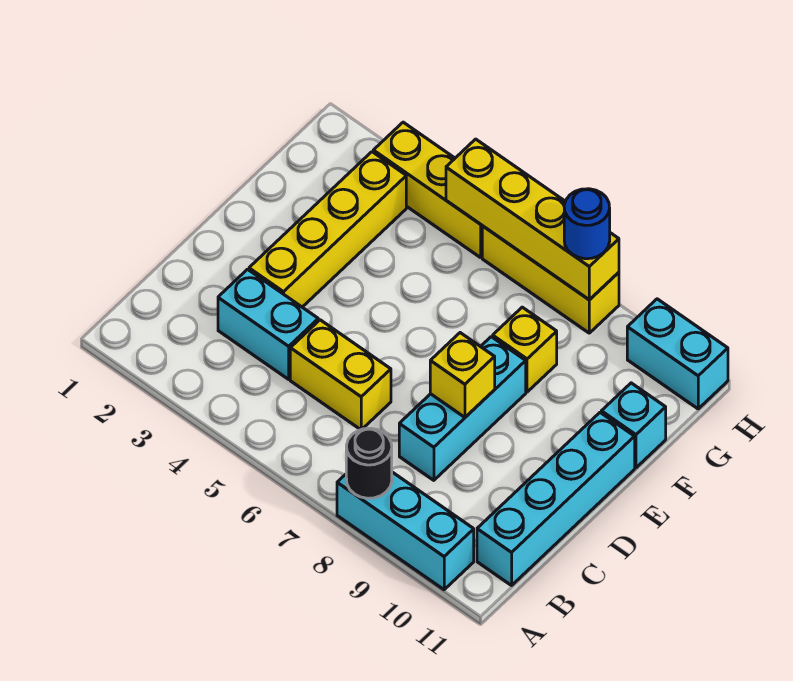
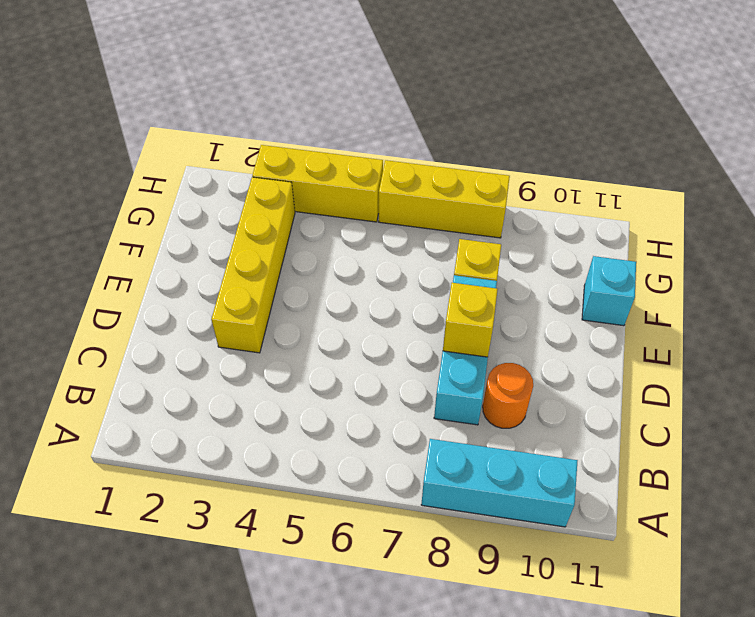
orange round brick C9 level 1 -> none
none -> cyan brick B11:E11 level 1
none -> cyan brick C3:C4 level 1
none -> yellow brick C5:C6 level 1

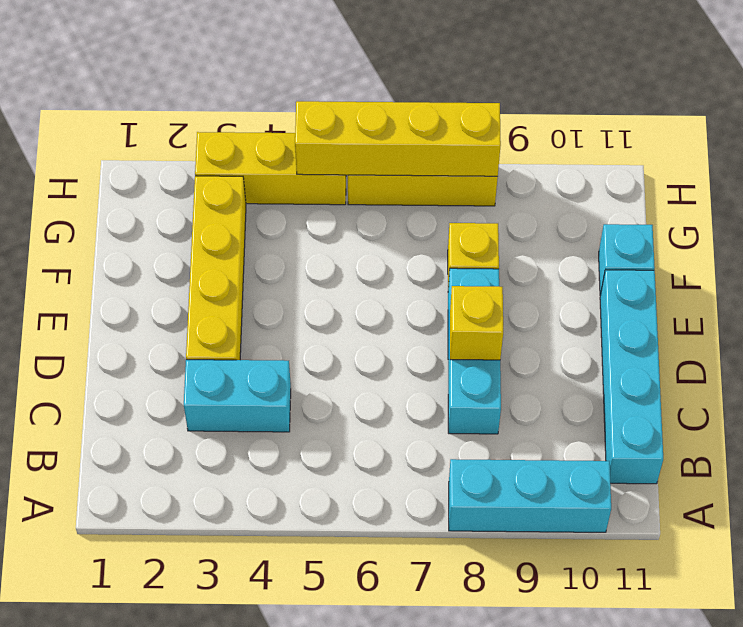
none -> yellow brick C5:C6 level 1
none -> cyan brick H10:H11 level 1
none -> black round brick A8 level 2

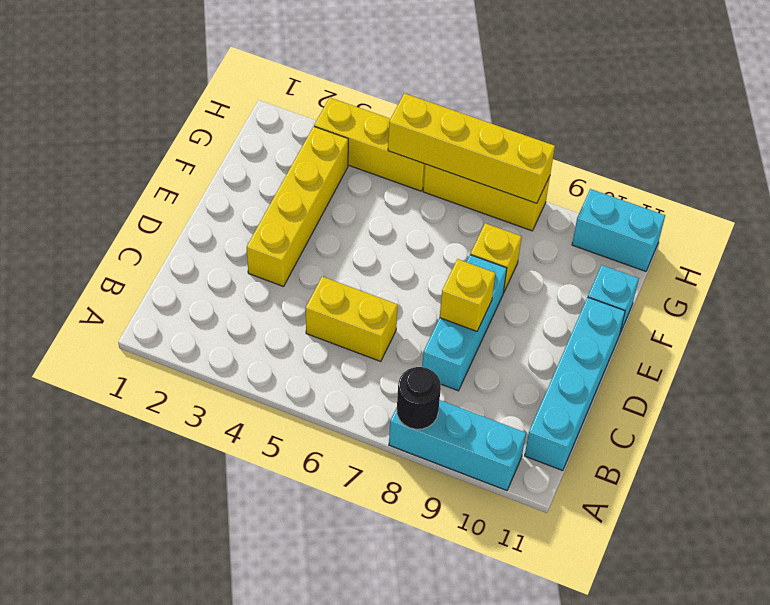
none -> cyan brick C3:C4 level 1
none -> blue round brick H8 level 3

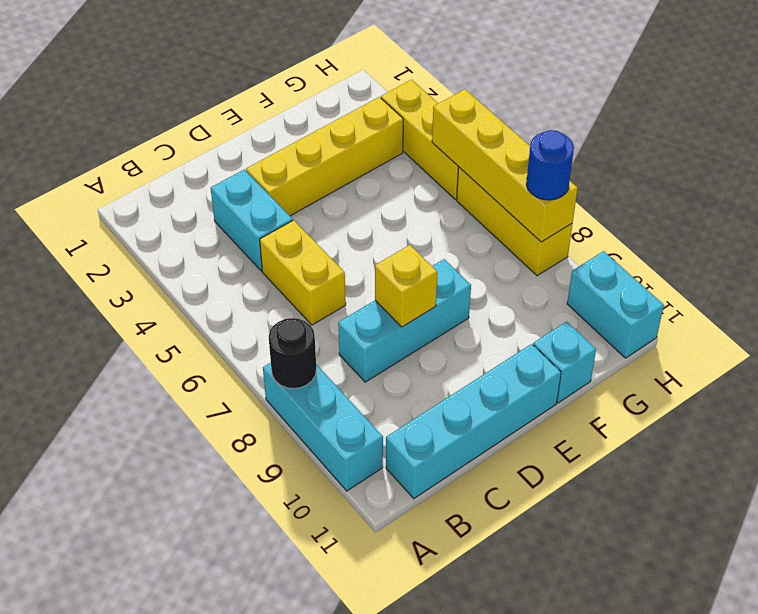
none -> yellow brick F8 level 1

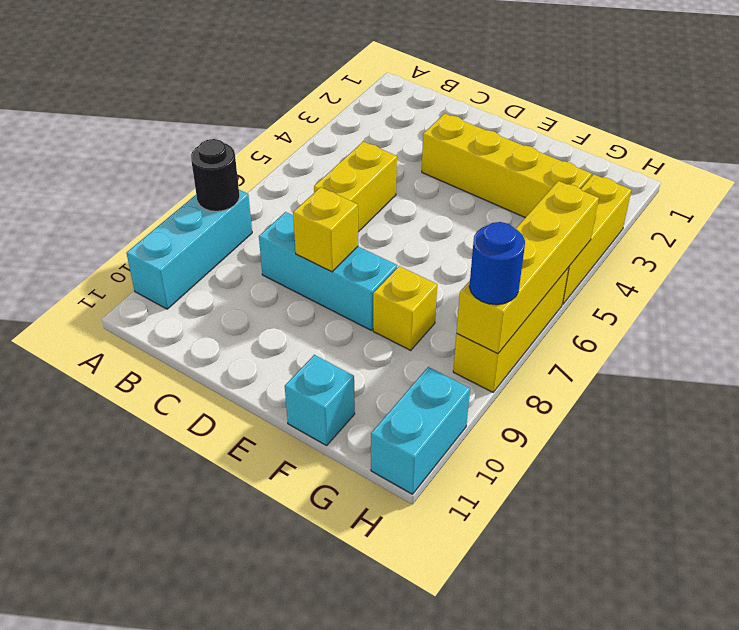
none -> cyan brick B11:E11 level 1
none -> cyan brick C3:C4 level 1

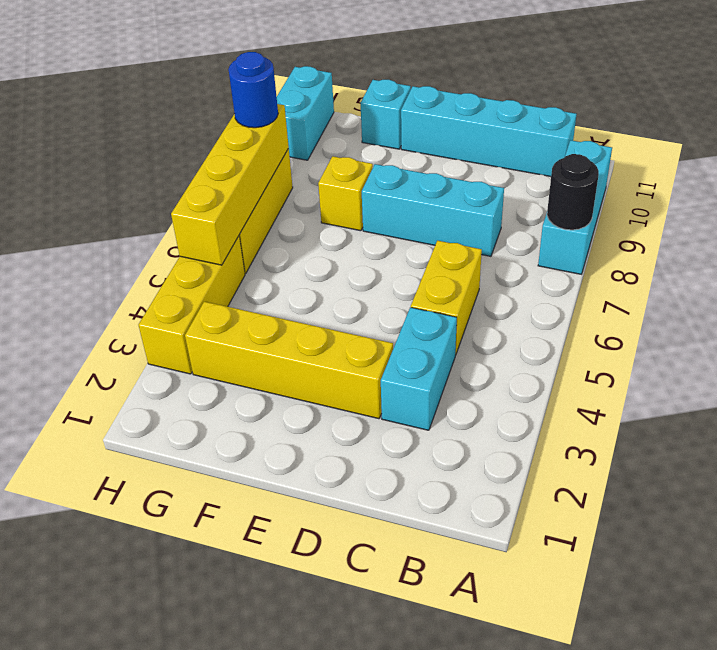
none -> yellow brick D8 level 2

